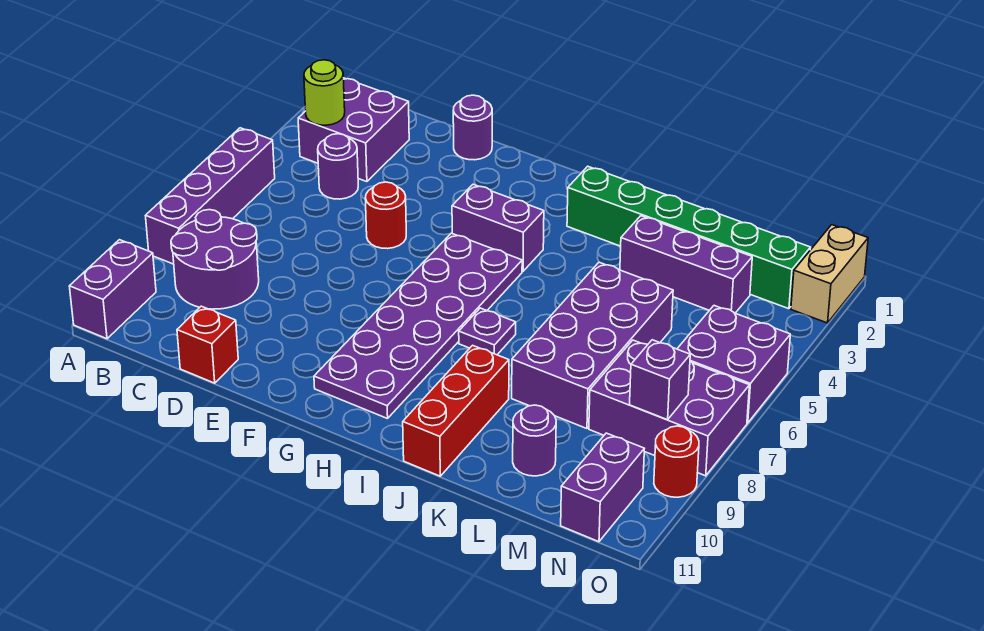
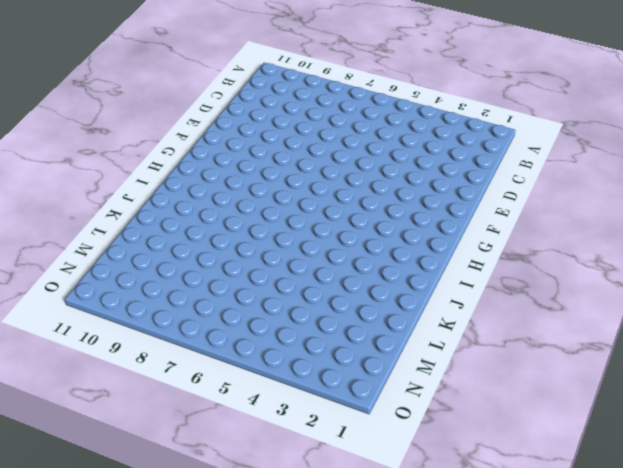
none -> purple brick A5:A8 level 1
none -> purple brick A10:A11 level 1
none -> purple brick B2:C3 level 1

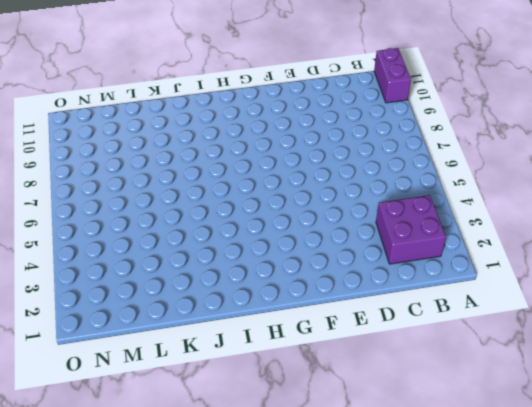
none -> purple brick A5:A8 level 1
none -> purple round brick B8:C9 level 1
none -> purple round brick C4 level 1

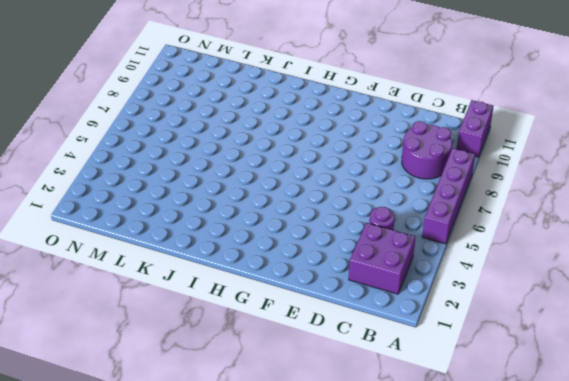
none -> red brick D11 level 1
none -> purple round brick E1 level 1
none -> red round brick E5 level 1

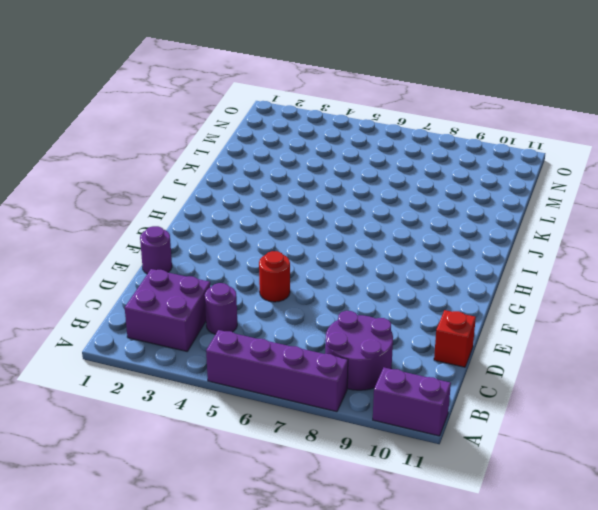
none -> purple brick G4:H4 level 1
none -> purple plate G5:H10 level 1
none -> green brick I2:N2 level 1

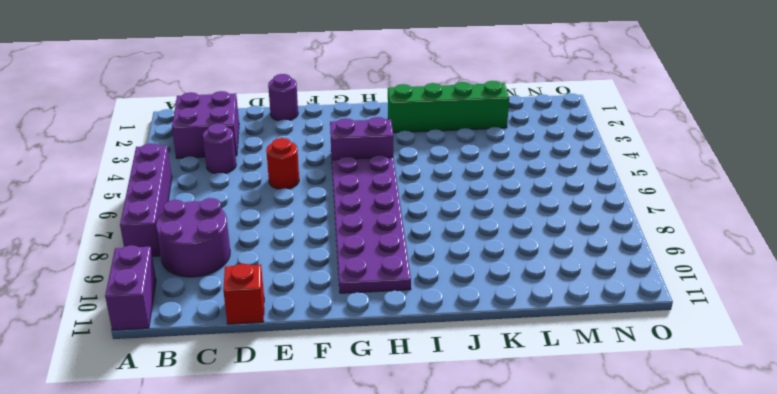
green brick I2:L2 level 1 -> green brick I2:N2 level 1
none -> purple plate I7 level 1
none -> red brick J9:J11 level 1
none -> purple brick K3:M3 level 1

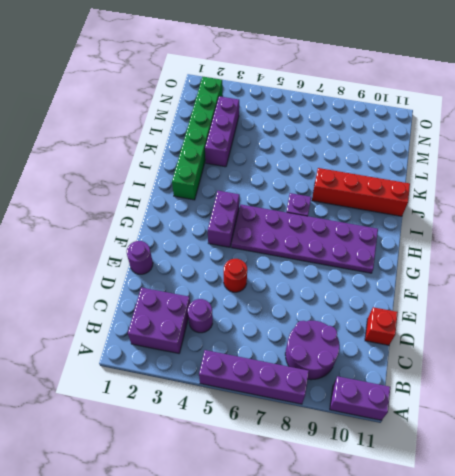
red brick J8:J11 level 1 -> red brick J9:J11 level 1
none -> purple brick K5:L8 level 1
none -> purple round brick L10 level 1
none -> purple brick M7:O8 level 1

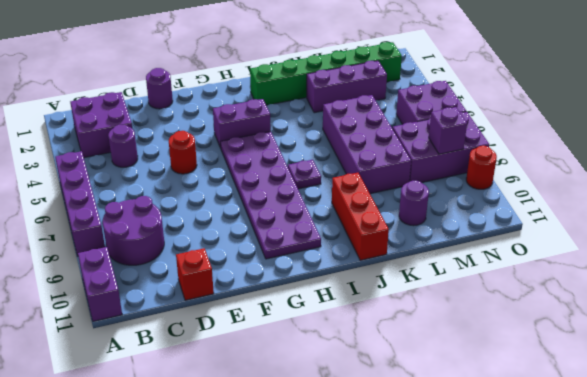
none -> purple brick N10:N11 level 1
none -> tan brick O1:O2 level 1
none -> lime round brick B3 level 2

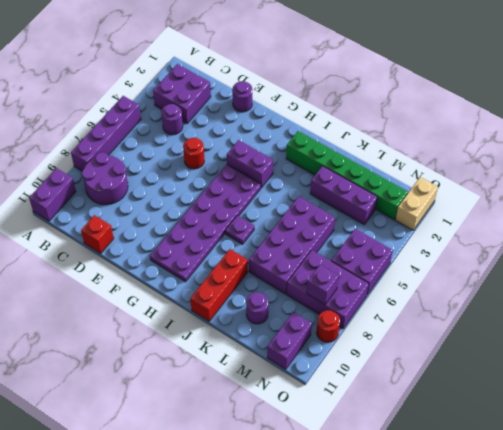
none -> lime round brick B3 level 2

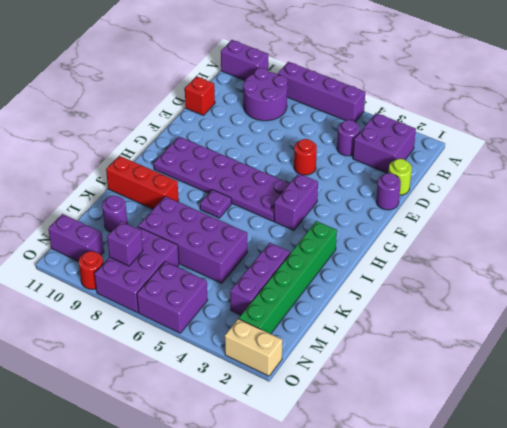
lime round brick D1 level 1 -> lime round brick B3 level 2

